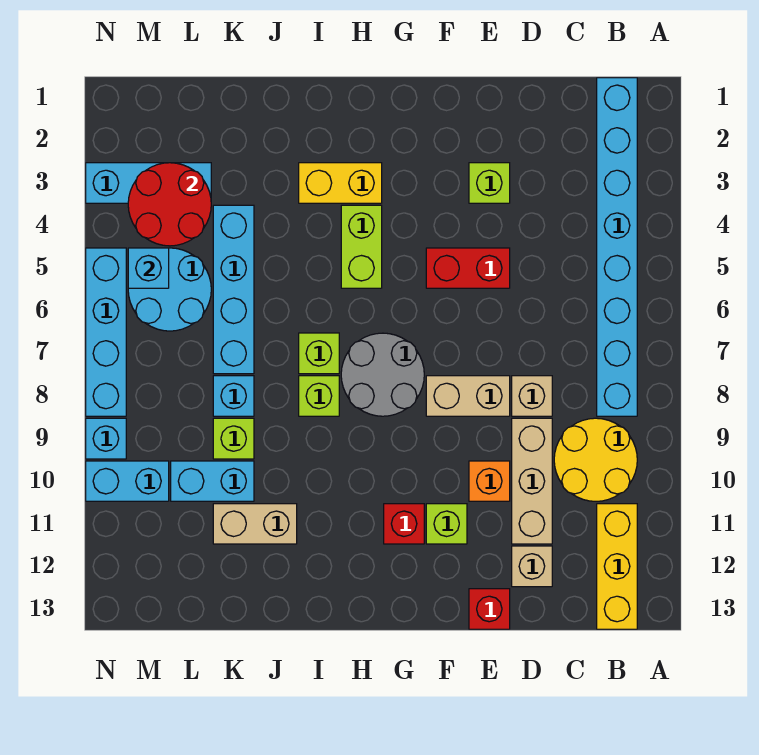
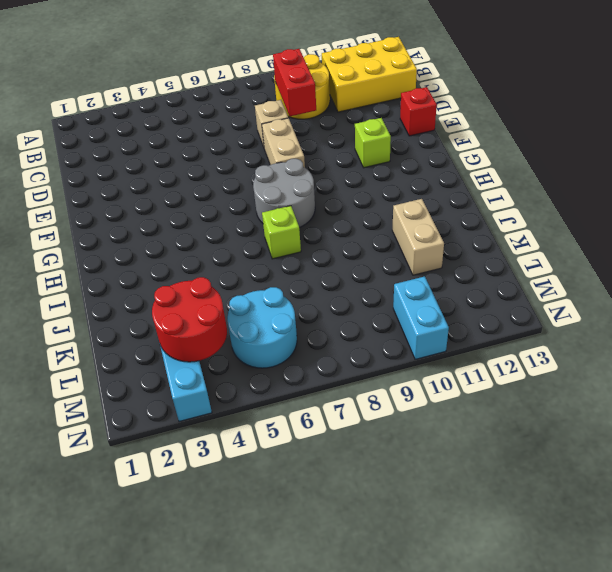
yellow brick B11:C13 level 1 -> yellow brick B11:B13 level 1
red brick C9:D9 level 2 -> red brick E5:F5 level 1
none -> cyan brick B1:B8 level 1
none -> tan brick D9:D11 level 1
none -> tan brick D12 level 1
none -> lime brick E3 level 1

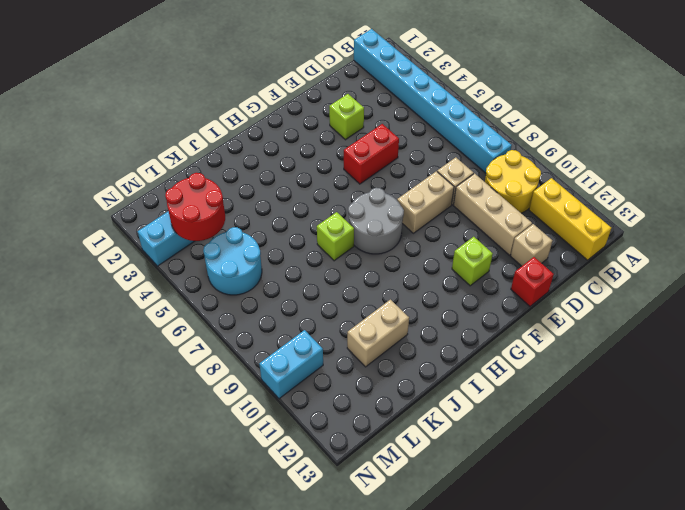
none -> orange brick E10 level 1
none -> red brick G11 level 1
none -> yellow brick H3:I3 level 1
none -> lime brick H4:H5 level 1

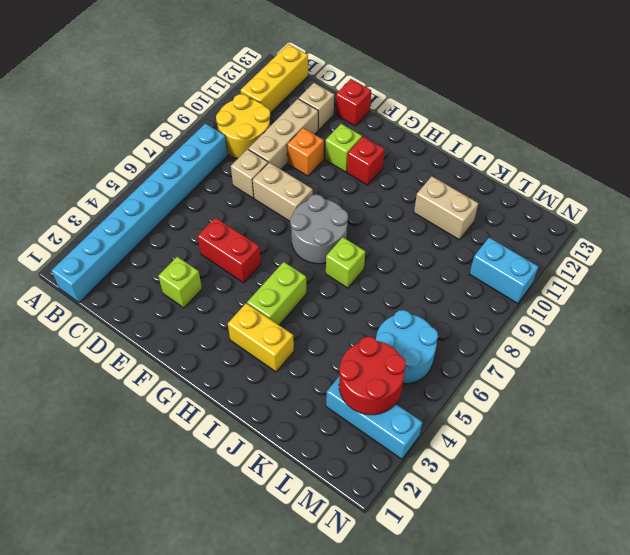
none -> lime brick I8 level 1
none -> cyan brick K4:K7 level 1
none -> cyan brick K8 level 1
none -> lime brick K9 level 1

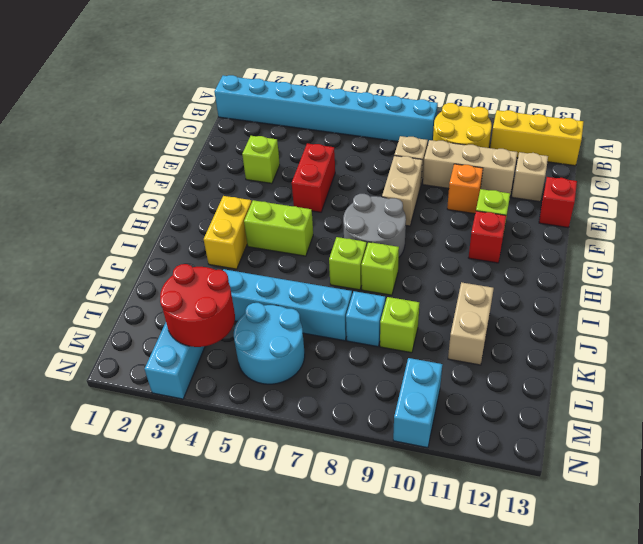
none -> cyan brick K10:L10 level 1
none -> cyan brick N5:N8 level 1
none -> cyan brick N9 level 1
none -> cyan brick M5 level 2

